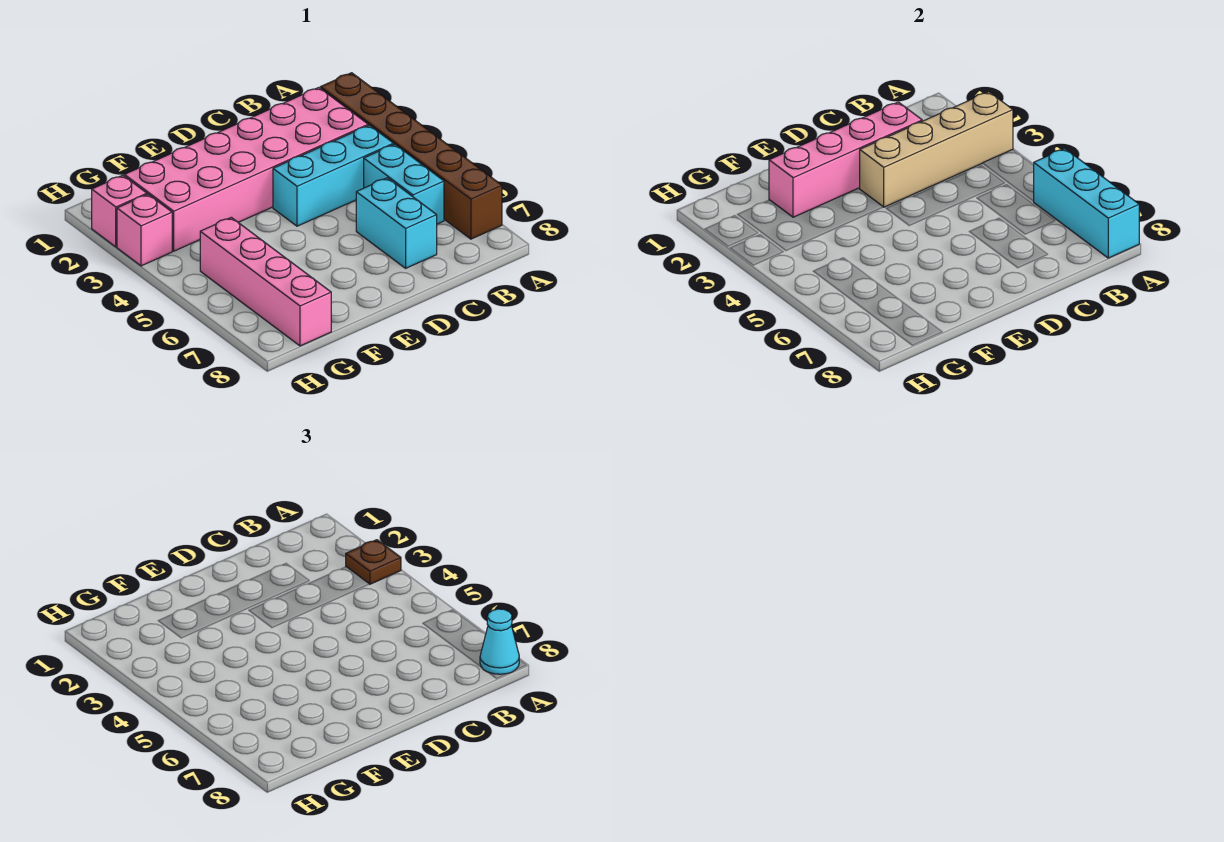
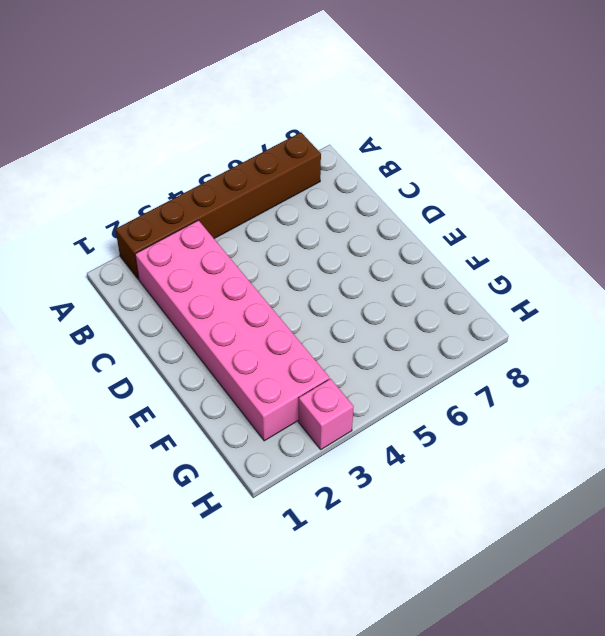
none -> cyan brick B4:D4 level 1
none -> cyan brick B5:B6 level 1
none -> cyan brick C6:C7 level 1

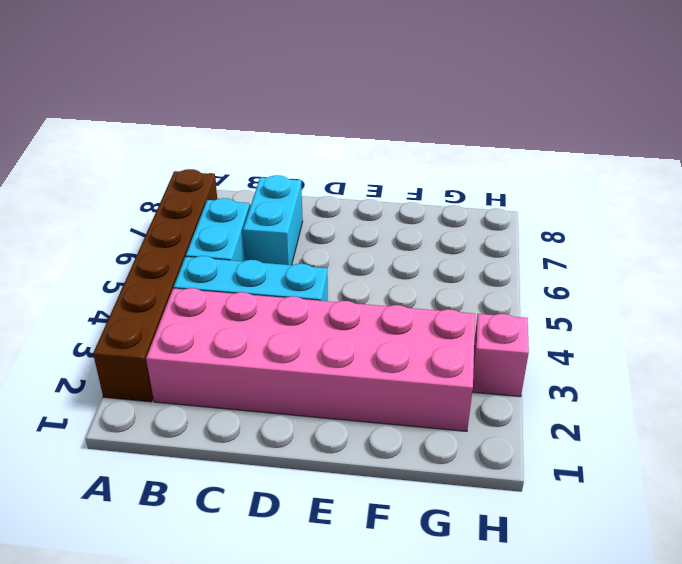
none -> pink brick G5:G8 level 1
none -> pink brick H2 level 1
none -> tan brick A3:D3 level 2

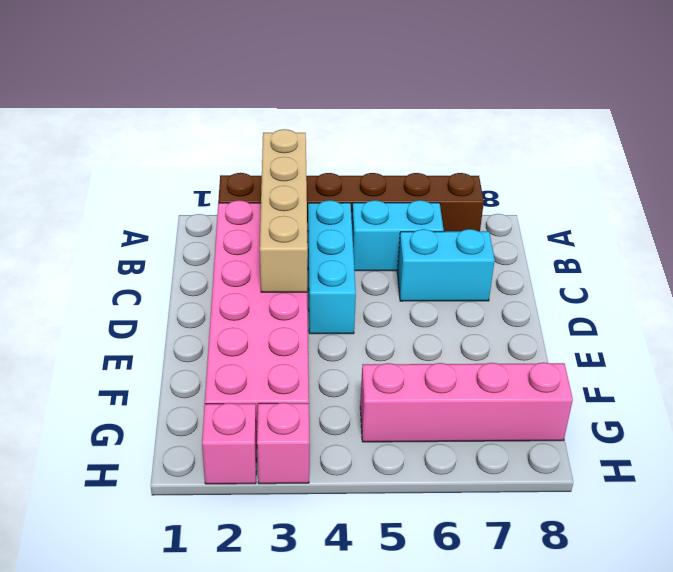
none -> cyan brick A6:A8 level 2
none -> pink brick C2:F2 level 2
none -> brown plate A3 level 3

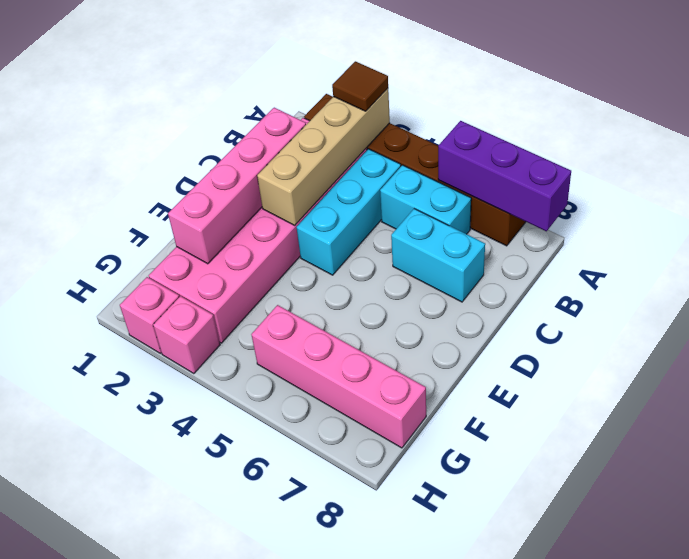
brown tile A3 level 3 -> brown plate A3 level 3
purple brick A6:A8 level 2 -> cyan brick A6:A8 level 2
none -> cyan cone A8 level 3

